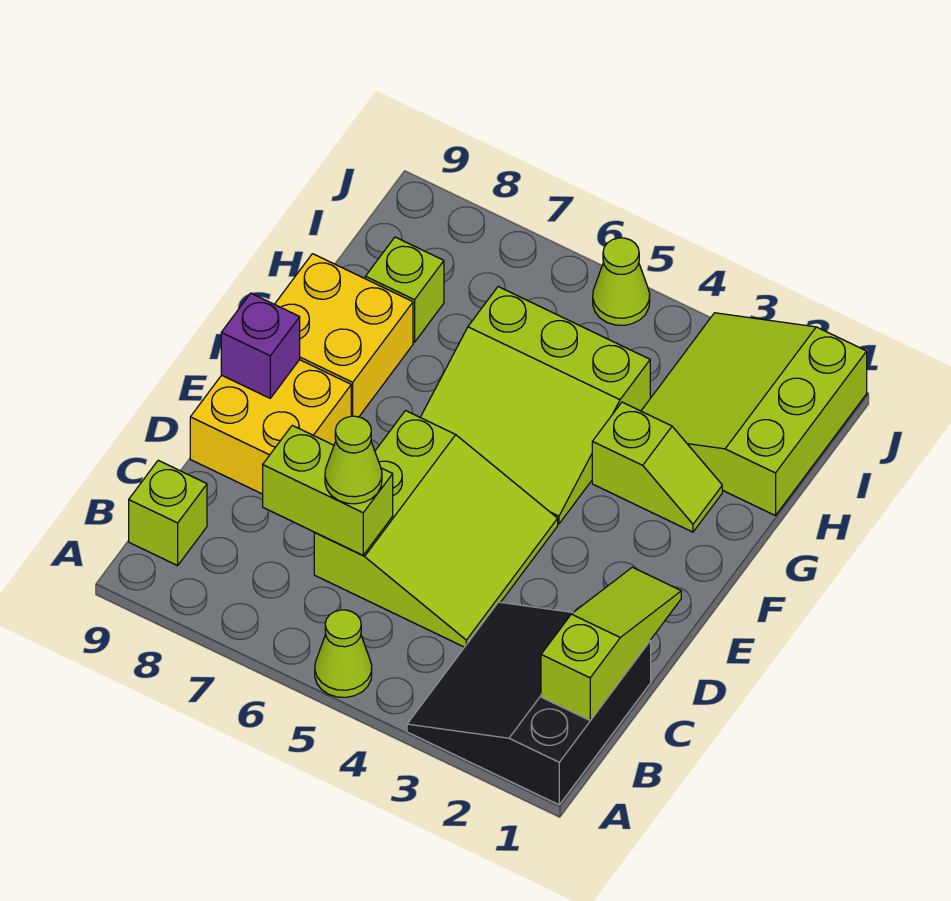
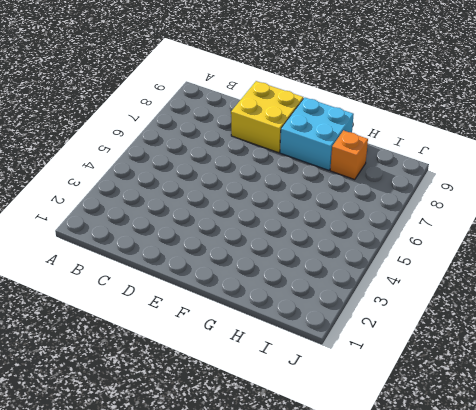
cyan brick F8:G9 level 1 -> yellow brick F8:G9 level 1
orange brick H8 level 1 -> lime brick H8 level 1
none -> black slope A1:C3 level 1 top 1
none -> lime cone A5 level 1
none -> lime brick B9 level 1

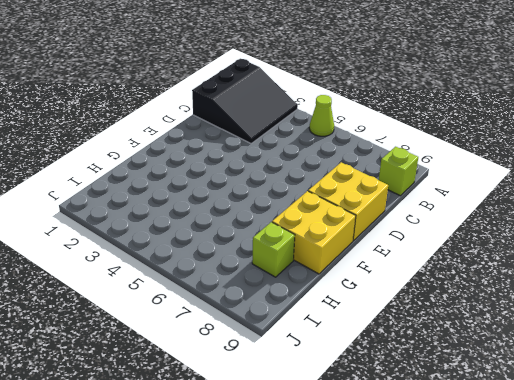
none -> lime slope C4:E6 level 1 top 6
none -> lime slope F4:H6 level 1 top H
none -> lime slope G2:G3 level 1 top 3

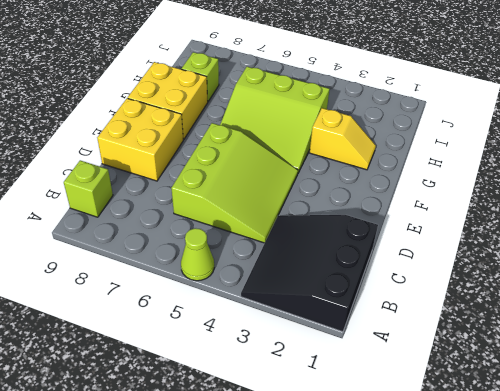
yellow slope G2:G3 level 1 top 3 -> lime slope G2:G3 level 1 top 3
none -> lime slope H1:J3 level 1 top 1
none -> lime cone J5 level 1
none -> lime slope B1:D1 level 2 top B

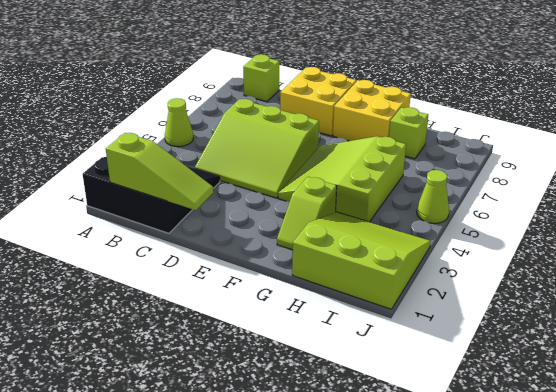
none -> lime brick C6:C7 level 2
none -> purple brick E9 level 2
none -> lime cone C6 level 3

